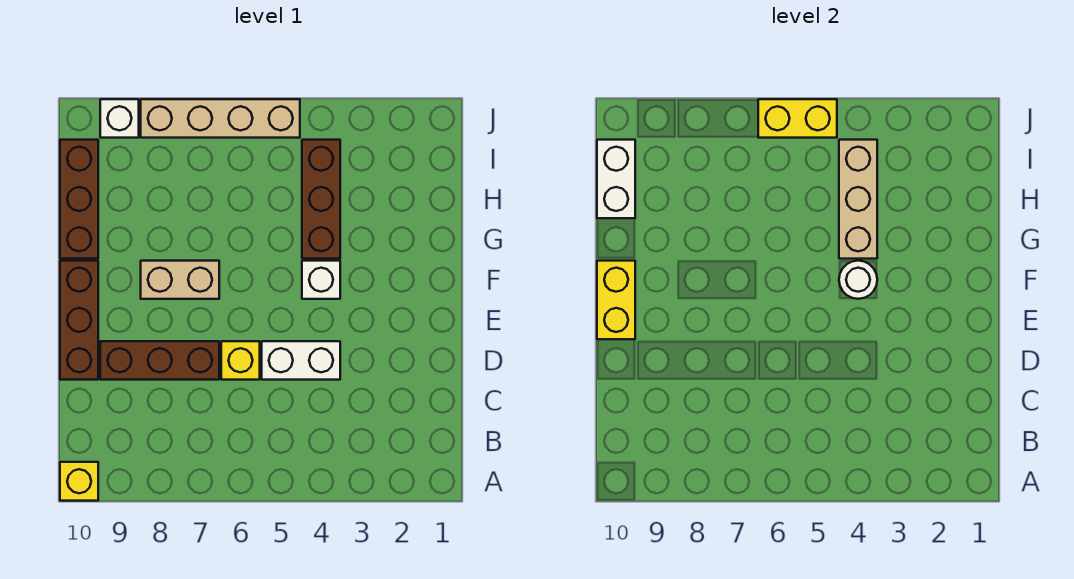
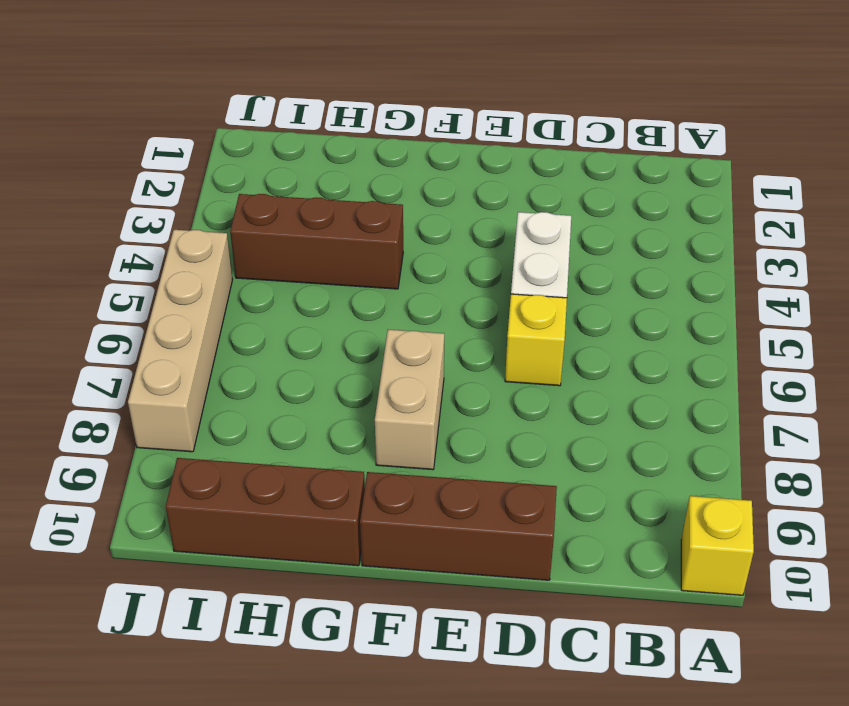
none -> brown brick D7:D9 level 1
none -> white brick F4 level 1
none -> white brick J9 level 1

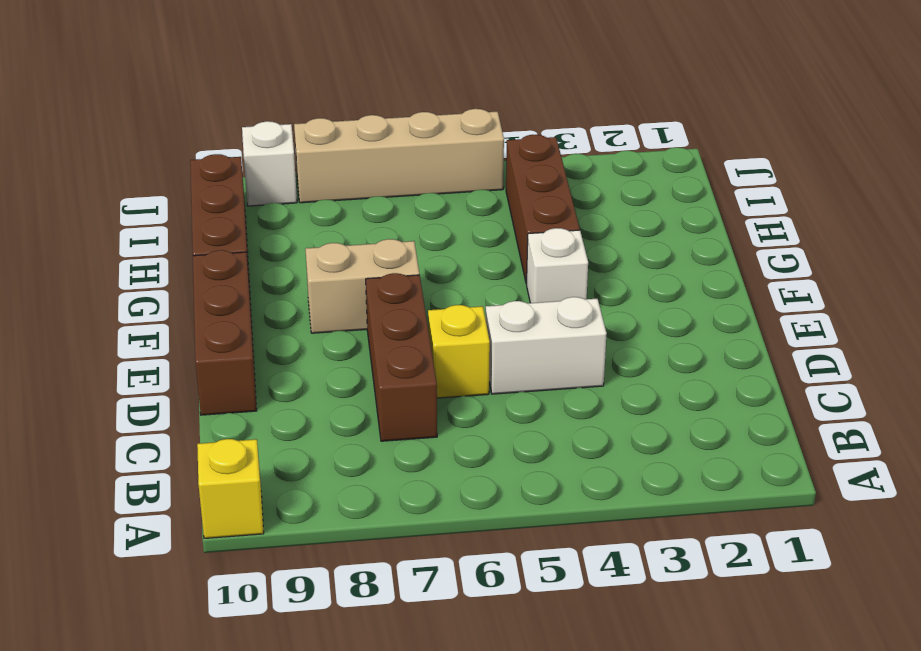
brown brick C7:E7 level 1 -> brown brick D7:D9 level 1
none -> yellow brick E10:F10 level 2
none -> white round brick F4 level 2
none -> tan brick G4:I4 level 2

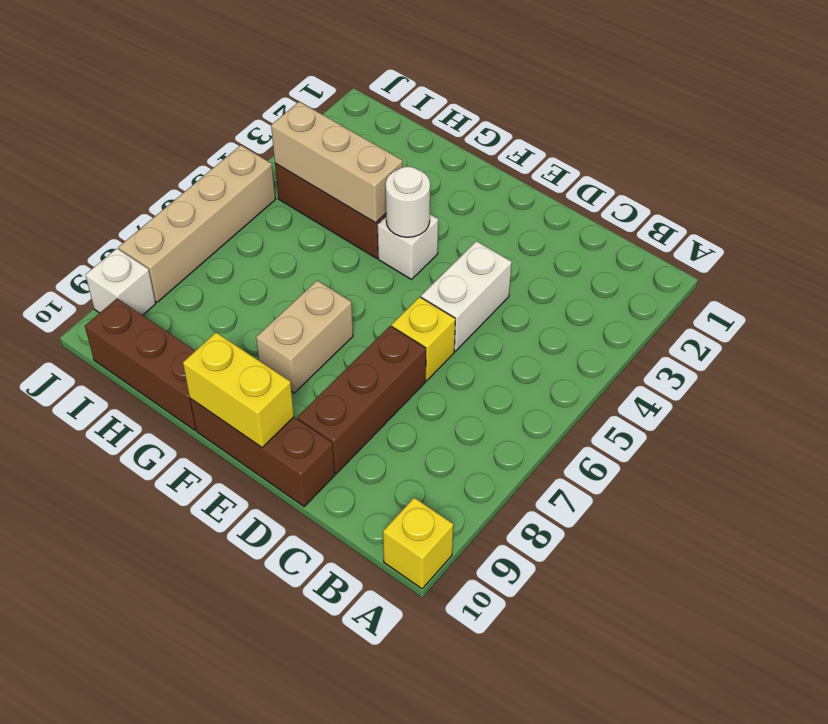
none -> white brick H10:I10 level 2
none -> yellow brick J5:J6 level 2

